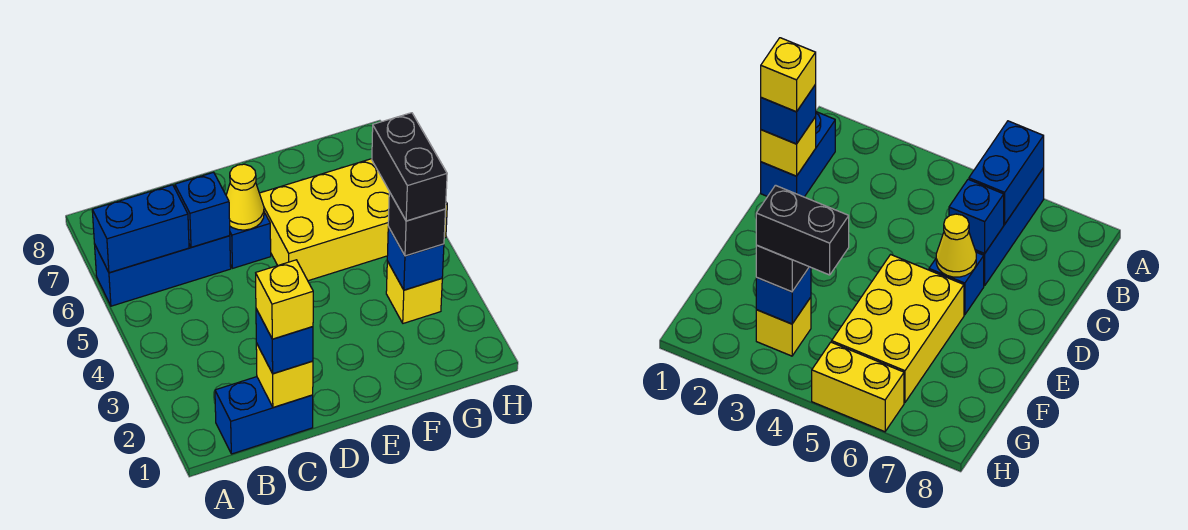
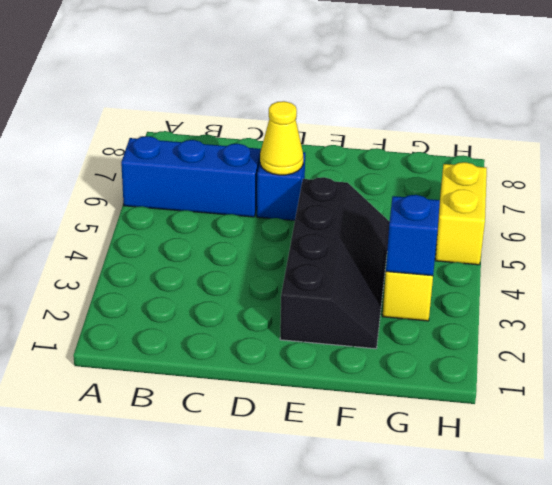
black slope E2:F5 level 1 top E -> yellow brick E5:G6 level 1
none -> blue brick B1:C1 level 1
none -> blue brick A6:B6 level 2
none -> yellow brick C1 level 2

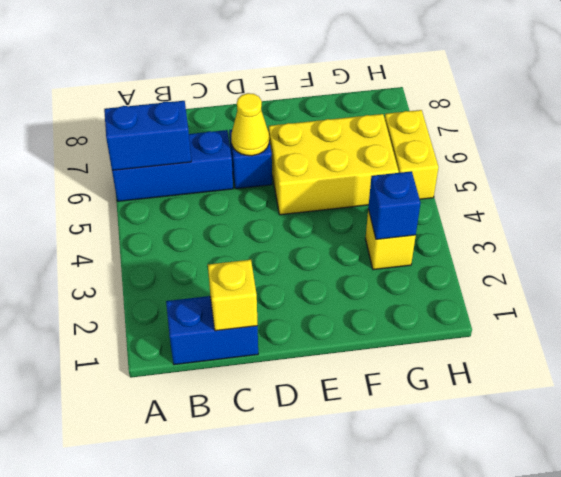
none -> blue brick C6 level 2
none -> blue brick C1 level 3
none -> black brick G3 level 3

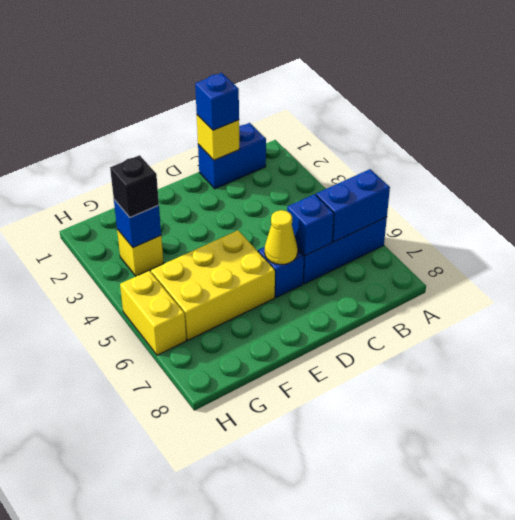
none -> yellow brick C1 level 4
none -> black brick G3:G4 level 4

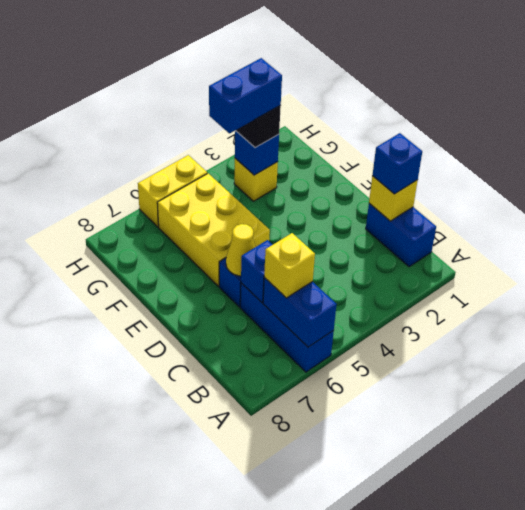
yellow brick B6 level 3 -> yellow brick C1 level 4
blue brick G3:G4 level 4 -> black brick G3:G4 level 4

